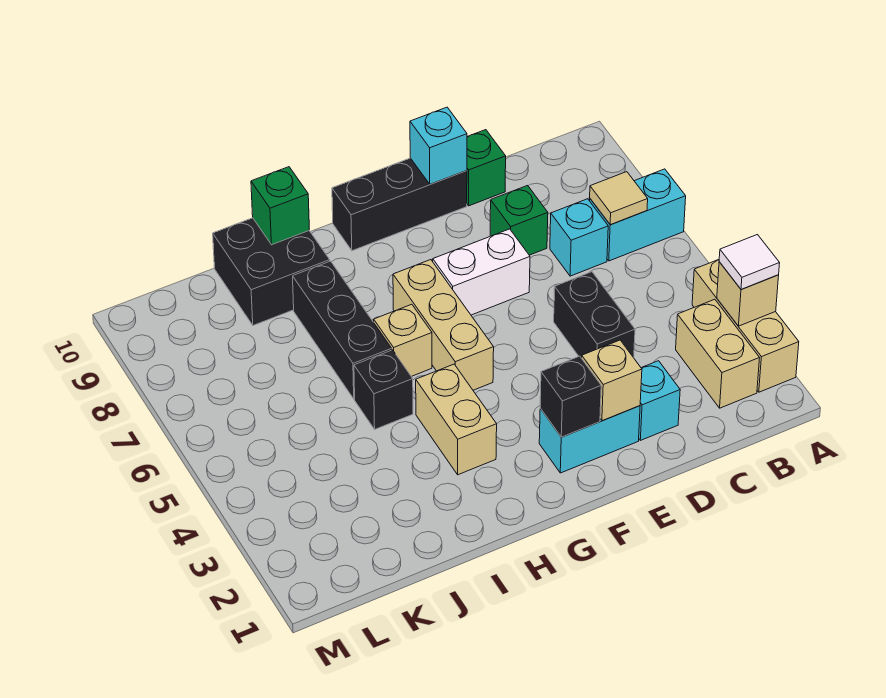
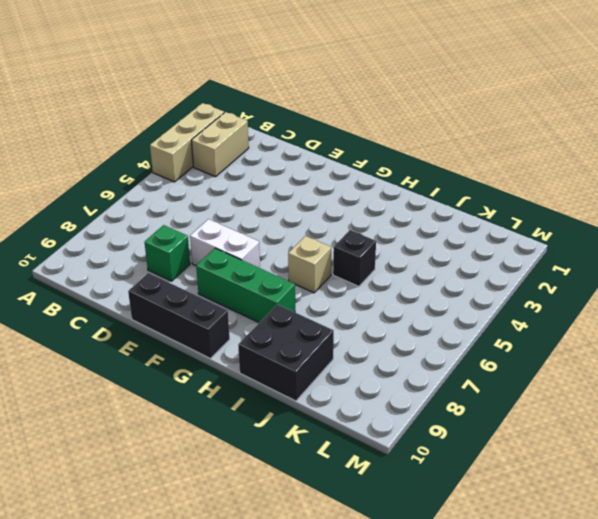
green brick F8:H8 level 1 -> none
none -> cyan brick A7:B7 level 1
none -> cyan brick C7 level 1
none -> cyan brick D2 level 1

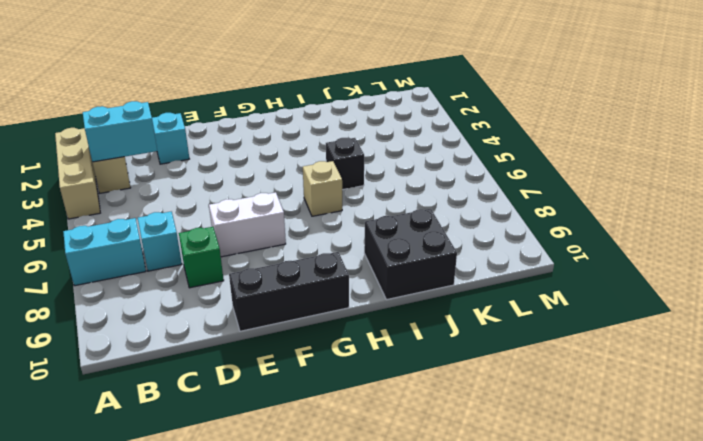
cyan brick B3:C3 level 2 -> cyan brick E2:F2 level 1
none -> black brick D4:D5 level 1
none -> green brick D10 level 1
none -> tan brick G5:G7 level 1

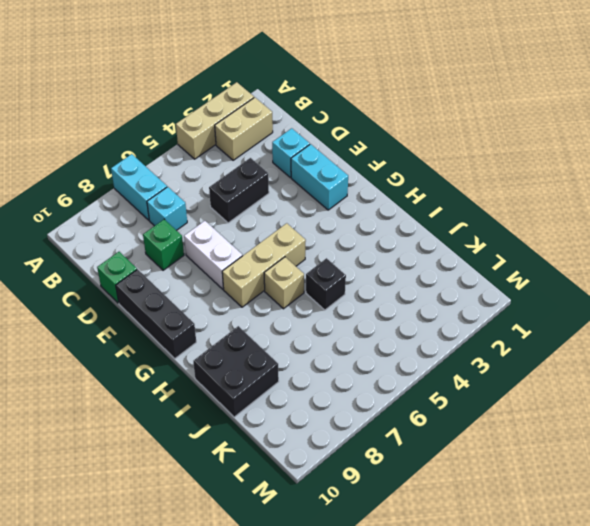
none -> tan brick H3:H4 level 1
none -> black brick I6:I8 level 1
none -> tan brick A3 level 2

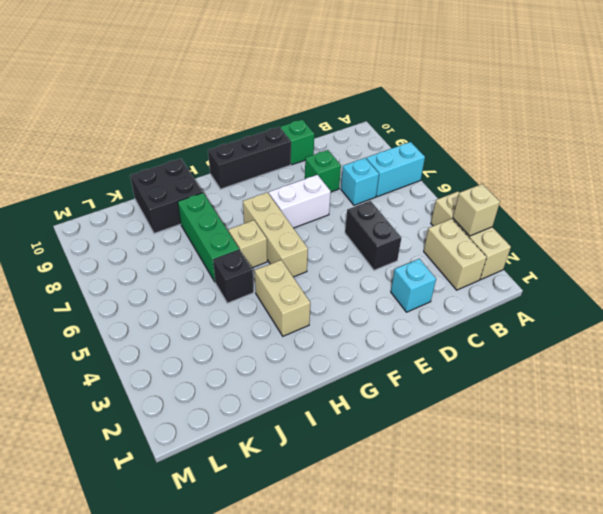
green brick I6:I8 level 1 -> black brick I6:I8 level 1
none -> cyan brick E2:F2 level 1
none -> tan tile B7 level 2
none -> tan brick E2 level 2

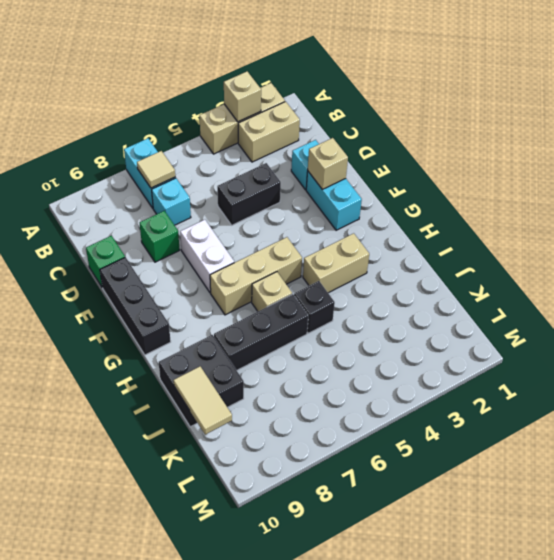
tan tile J10:K10 level 2 -> none
none -> cyan brick E10 level 2
none -> black brick F2 level 2
none -> green brick I10 level 2

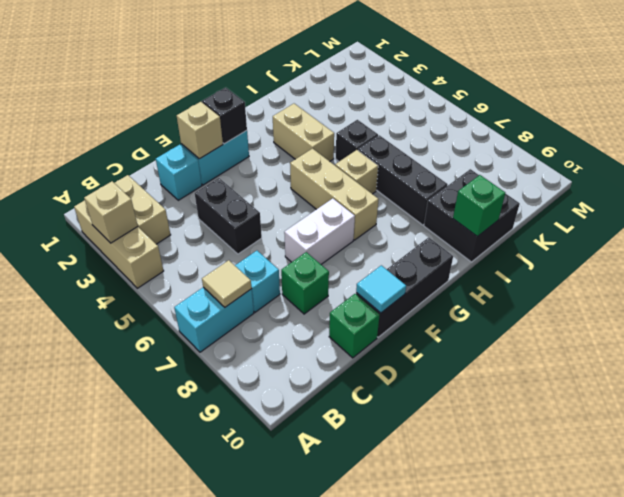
cyan tile E10 level 2 -> cyan brick E10 level 2
none -> white tile A3 level 3

